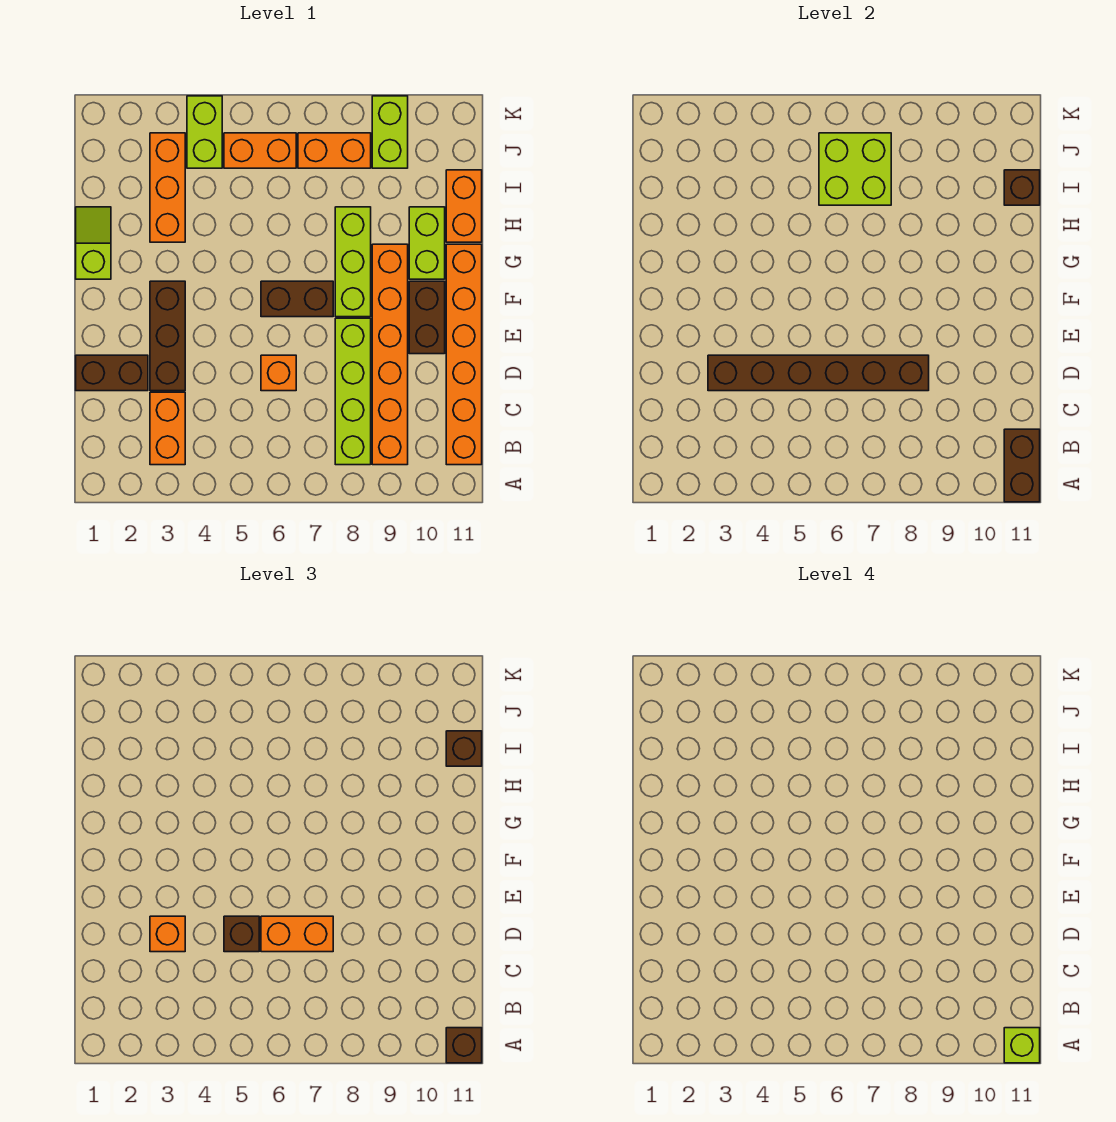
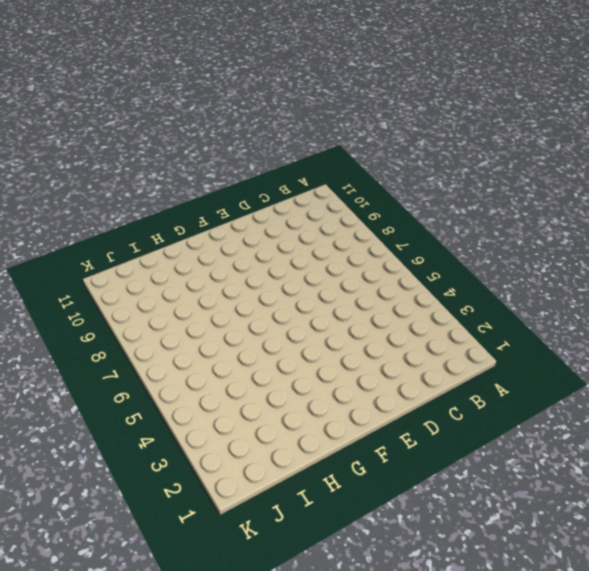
none -> orange brick B3:C3 level 1
none -> lime brick B8:E8 level 1
none -> orange brick B9:G9 level 1

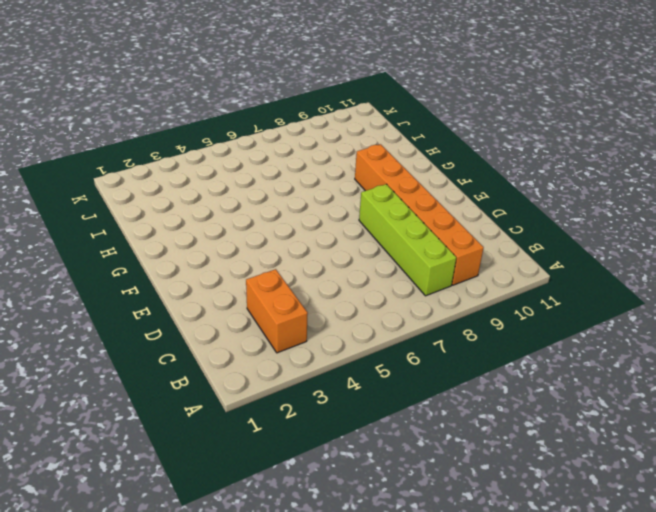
none -> orange brick B11:G11 level 1
none -> brown brick D1:D2 level 1
none -> brown brick D3:F3 level 1

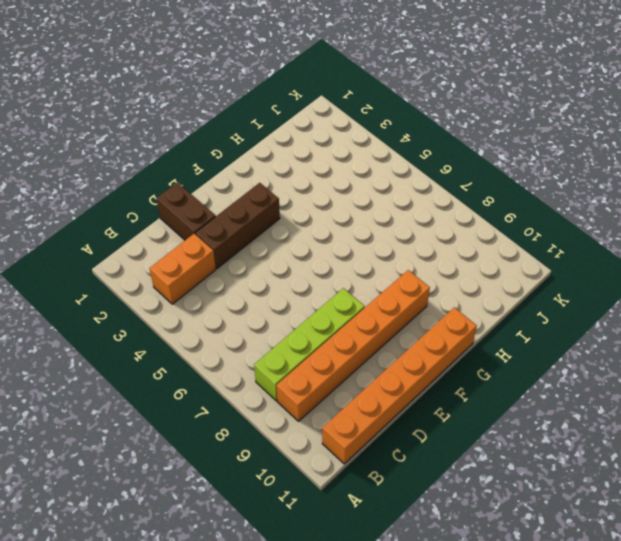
none -> orange brick D6 level 1
none -> brown brick E10:F10 level 1
none -> brown brick F6:F7 level 1

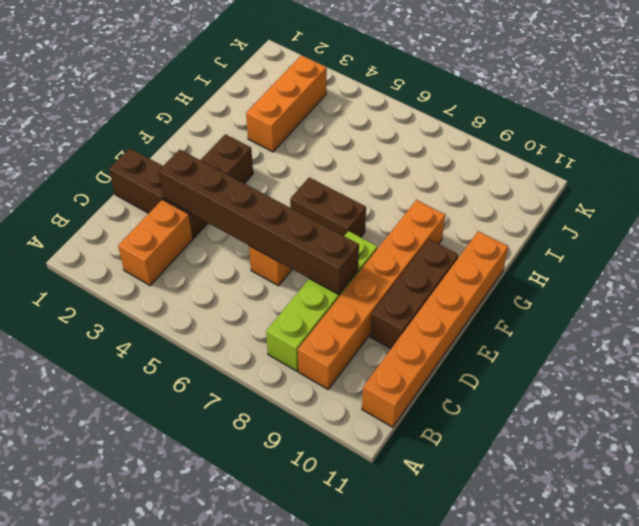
brown brick D10:F10 level 1 -> brown brick E10:F10 level 1
none -> lime brick F8:H8 level 1
none -> lime slope G1:H1 level 1 top G
none -> lime brick G10:H10 level 1

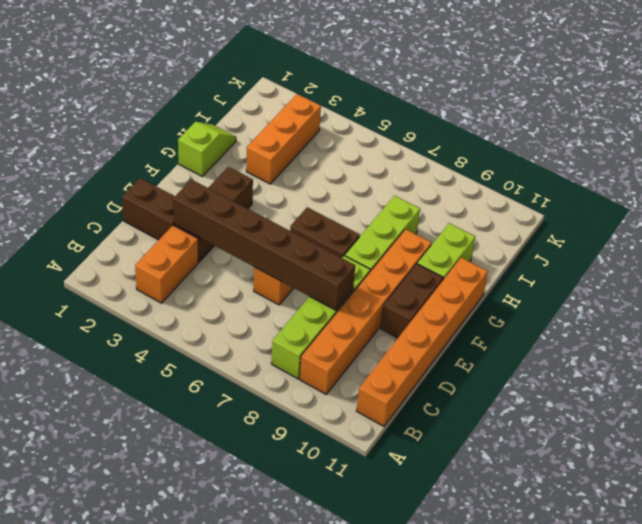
none -> orange brick H11:I11 level 1
none -> lime brick J4:K4 level 1
none -> orange brick J5:J6 level 1

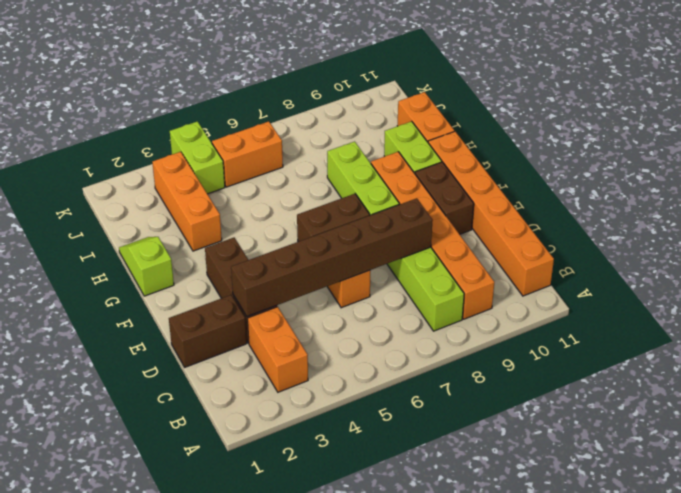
none -> orange brick J7:J8 level 1
none -> lime brick J9:K9 level 1
none -> brown brick A11:B11 level 2

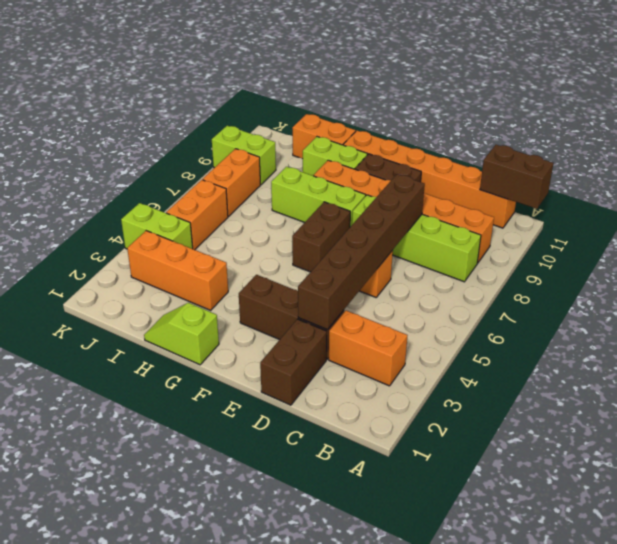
none -> lime brick I6:J7 level 2
none -> brown brick I11 level 2
none -> brown brick A11 level 3

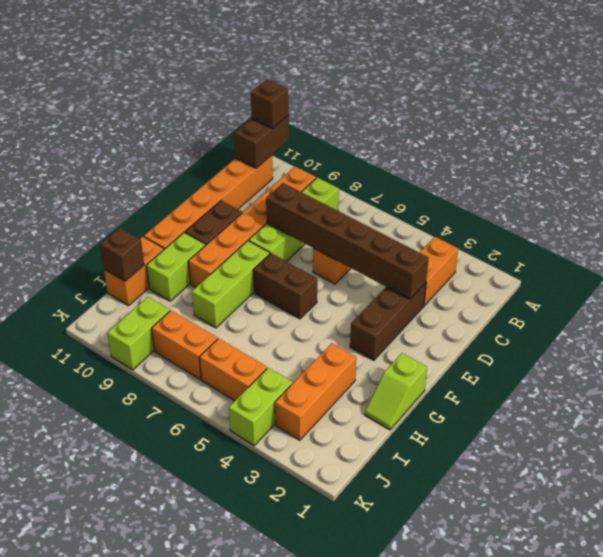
none -> brown brick D1:D2 level 1
none -> lime brick I6:J7 level 2
none -> orange brick D3 level 3

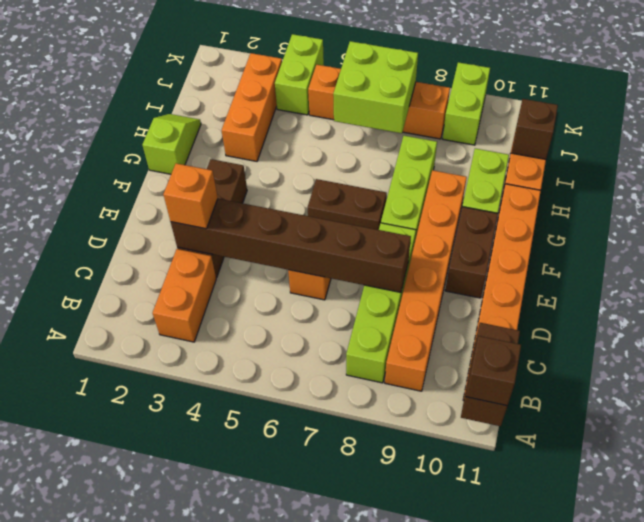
none -> brown brick D1:D2 level 1
none -> brown brick D5 level 3
none -> orange brick D6:D7 level 3

